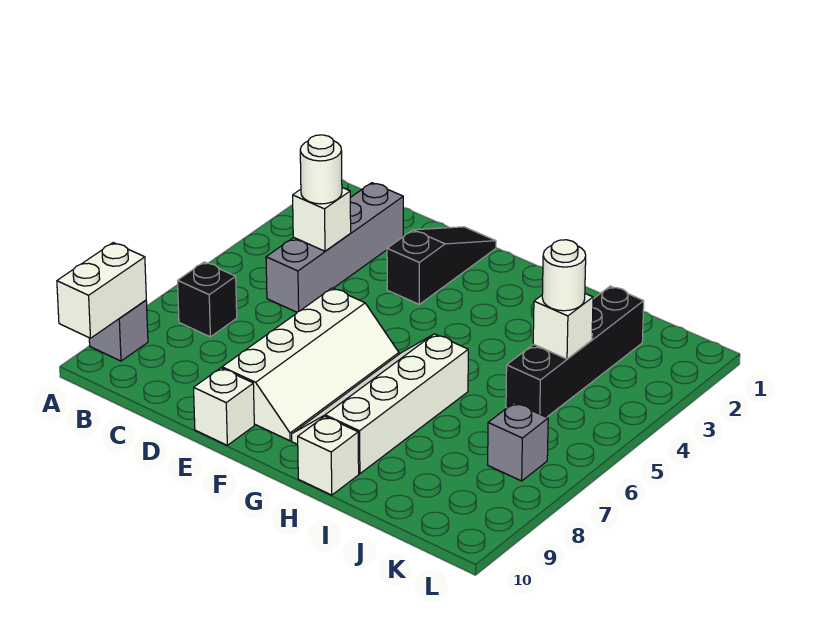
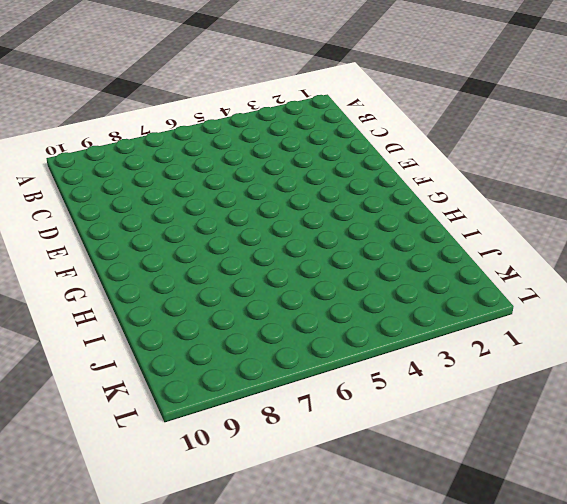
none -> grey brick A9 level 1
none -> black brick B7 level 1
none -> grey brick C2:C5 level 1

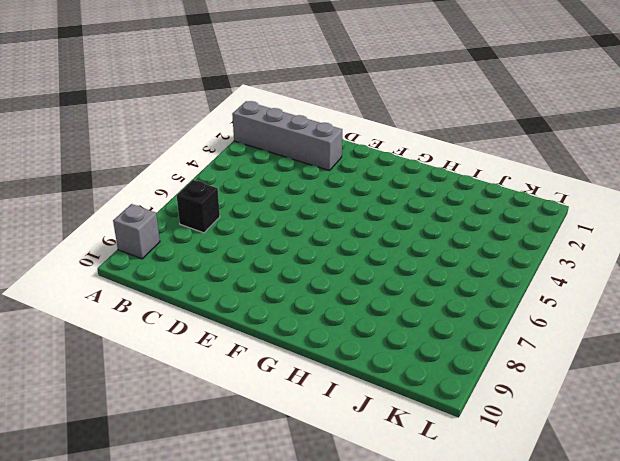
grey brick A2:D2 level 1 -> grey brick C2:C5 level 1
none -> black slope E1:E3 level 1 top 3
none -> white slope E6:F9 level 1 top E
none -> white brick E10 level 1

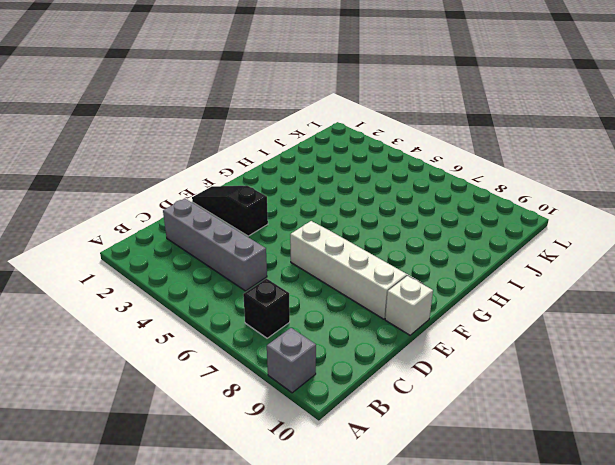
none -> white slope G6:H9 level 1 top H
none -> white brick H10 level 1
none -> black brick J2:J5 level 1

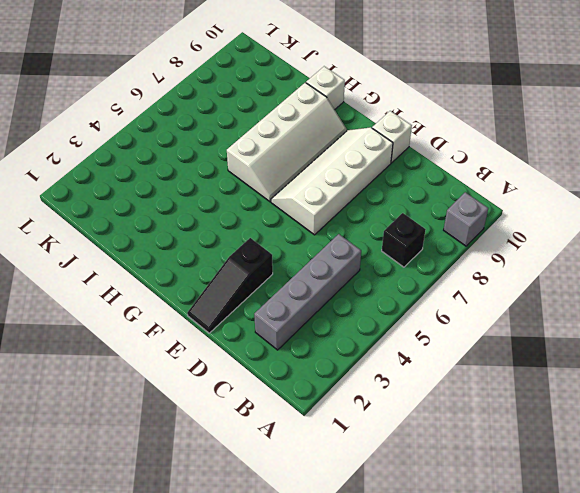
none -> black brick J2:J5 level 1
none -> grey brick K7 level 1
none -> white brick A9:A10 level 2

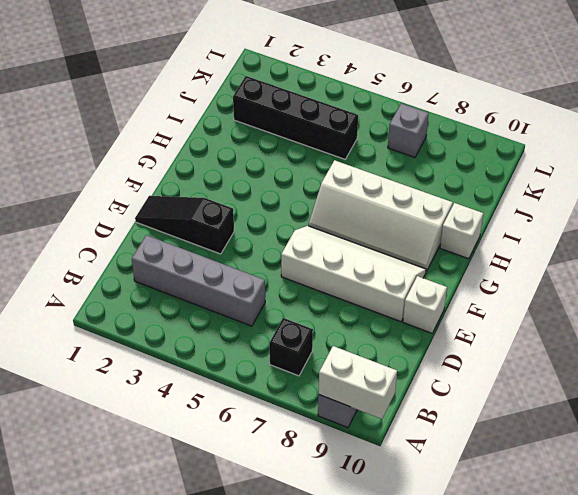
none -> white brick C4 level 2
none -> white brick J4 level 2
none -> white round brick C4 level 3

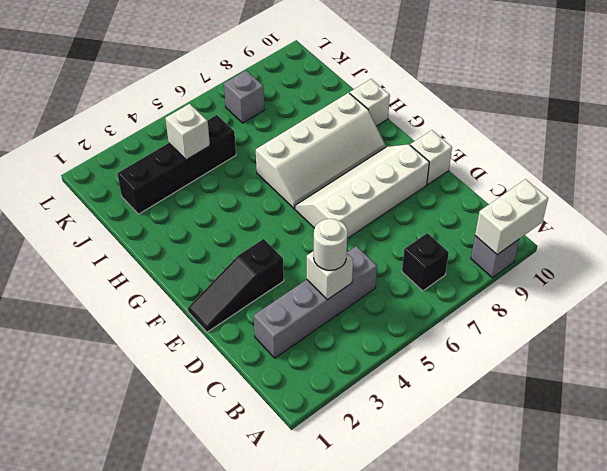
none -> white round brick J4 level 3

